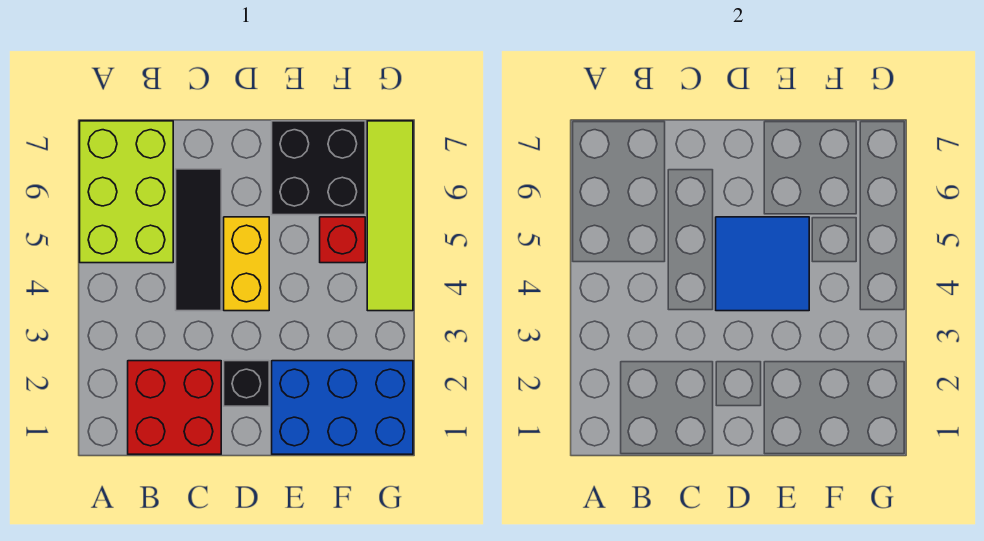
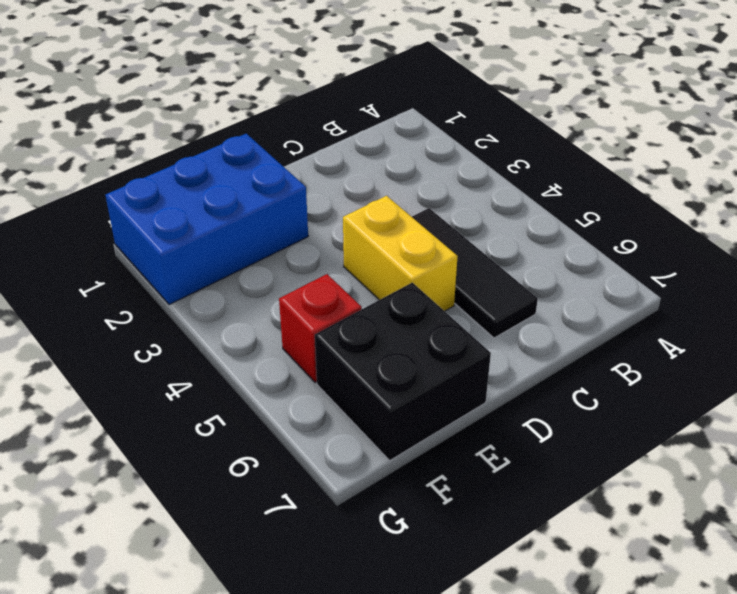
none -> lime brick A5:B7 level 1
none -> red brick B1:C2 level 1

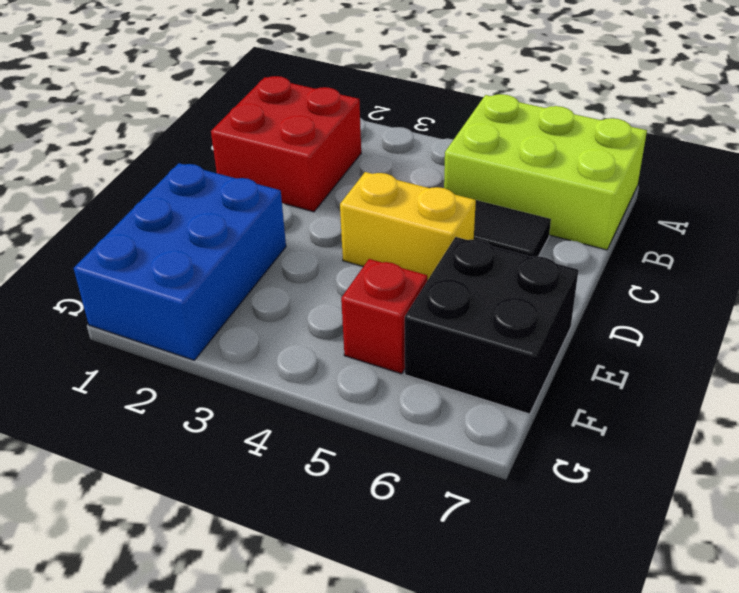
none -> black brick D2 level 1
none -> lime tile G4:G7 level 1

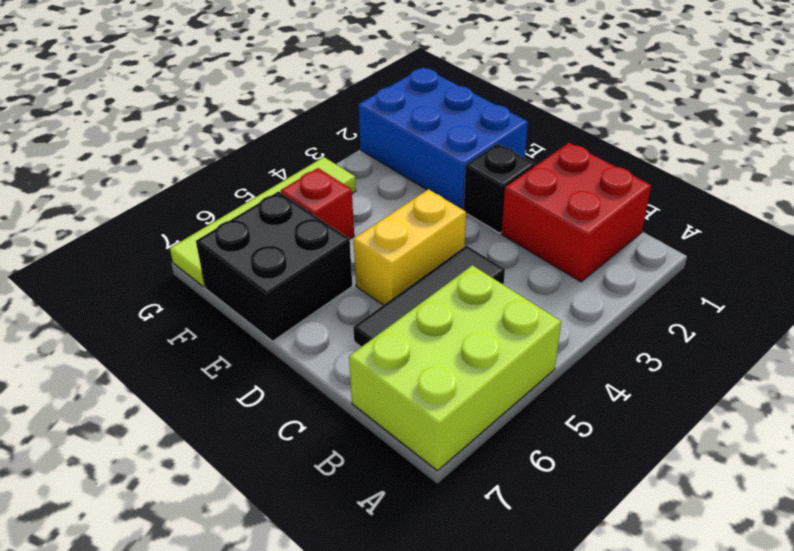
none -> blue tile D4:E5 level 2

